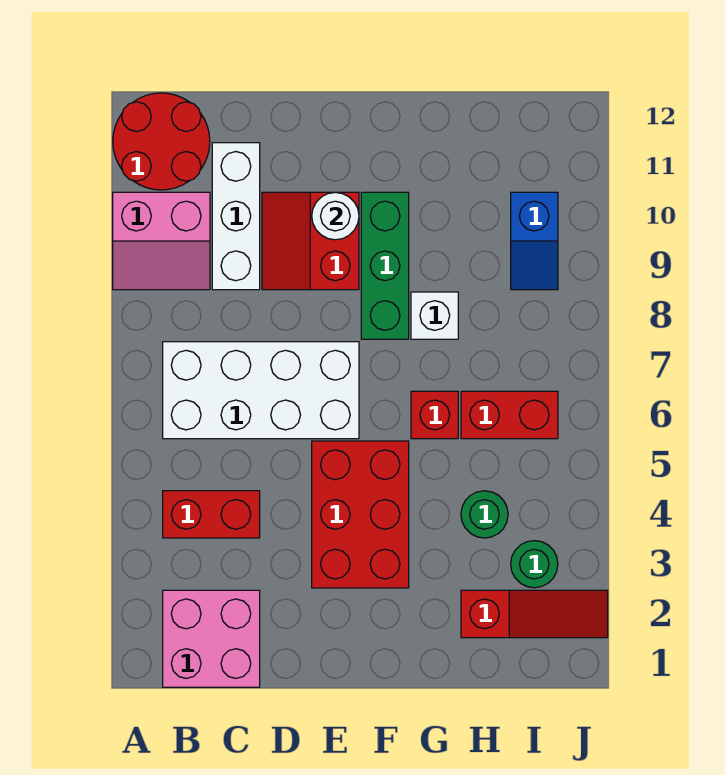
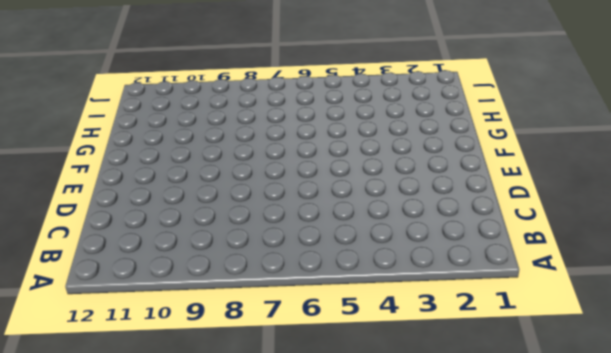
none -> pink slope A9:B10 level 1 top 10
none -> red round brick A11:B12 level 1
none -> pink brick B1:C2 level 1

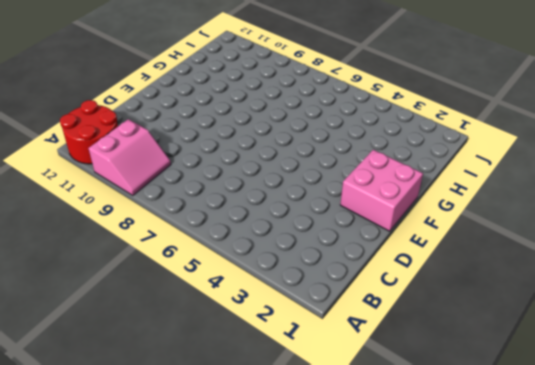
pink brick E1:F2 level 1 -> pink brick B1:C2 level 1
none -> red brick B4:C4 level 1
none -> white brick B6:E7 level 1
none -> white brick C9:C11 level 1

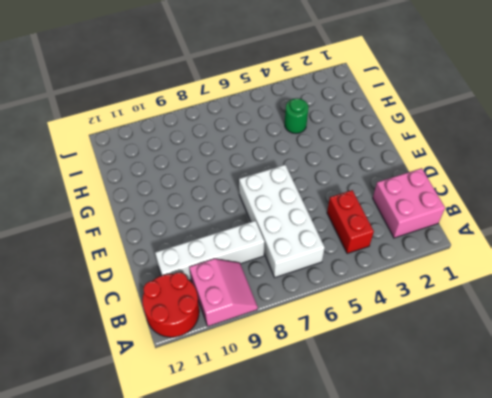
white brick C8:C11 level 1 -> white brick C9:C11 level 1
none -> red slope D9:E10 level 1 top E
none -> red brick E3:F5 level 1
none -> green brick F8:F10 level 1

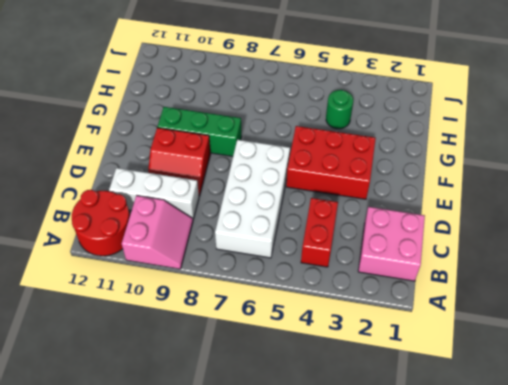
none -> red brick G6 level 1
none -> white brick G8 level 1
none -> red slope H2:J2 level 1 top H

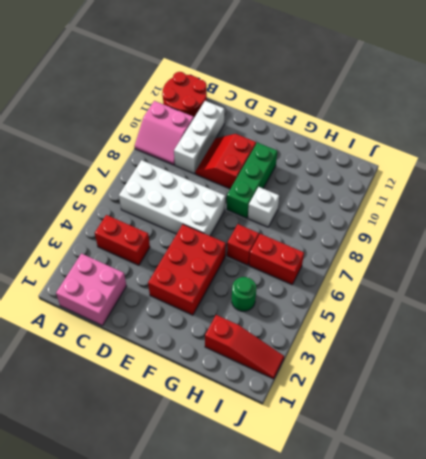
none -> green round brick I3 level 1
none -> blue slope I9:I10 level 1 top 10
none -> white round brick E10 level 2

